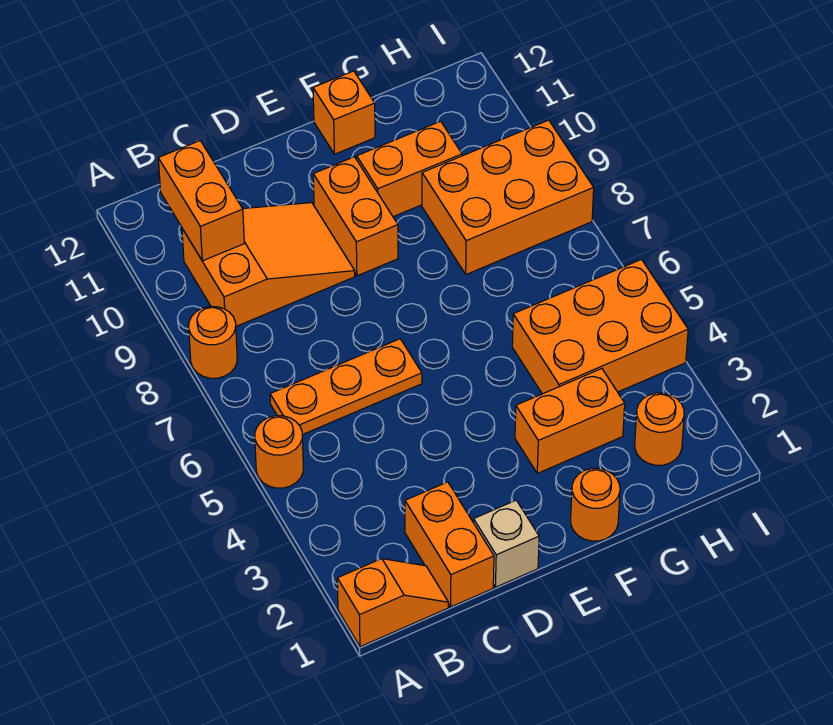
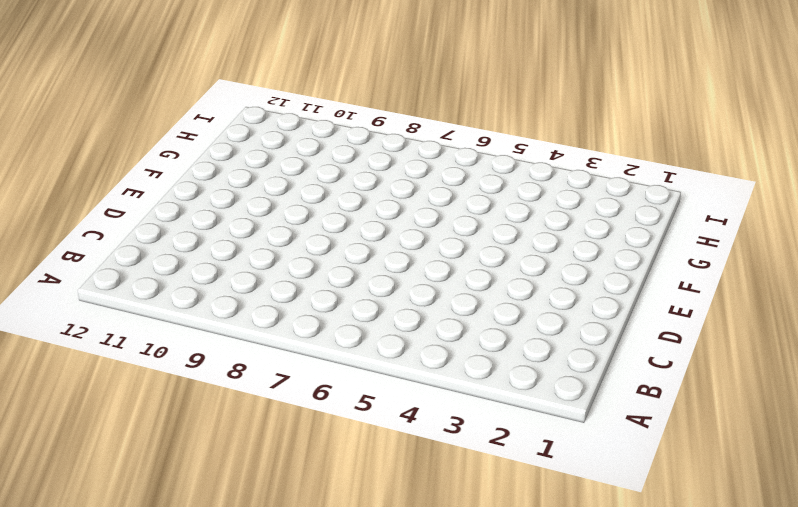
none -> orange slope A1:B1 level 1 top A
none -> orange round brick A5 level 1
none -> orange round brick A8 level 1

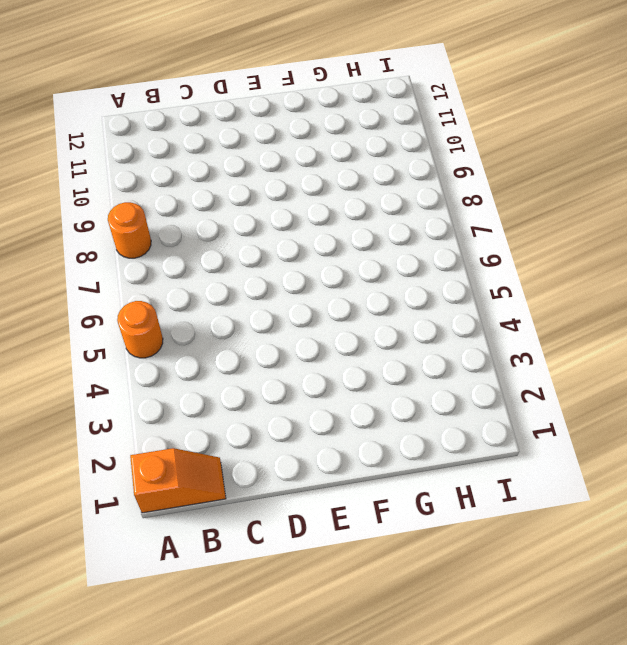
none -> orange plate B6:D6 level 1
none -> orange slope B9:D10 level 1 top B
none -> orange brick C1:C2 level 1

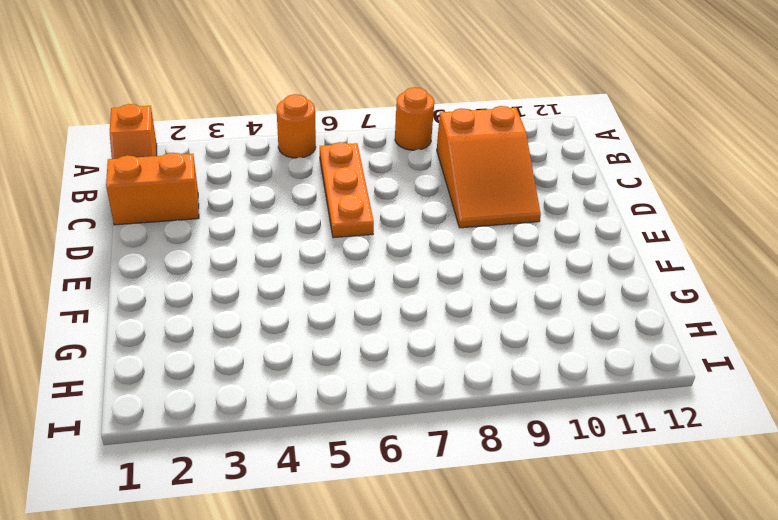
none -> tan brick D1 level 1
none -> orange brick E9:E10 level 1
none -> orange round brick F1 level 1

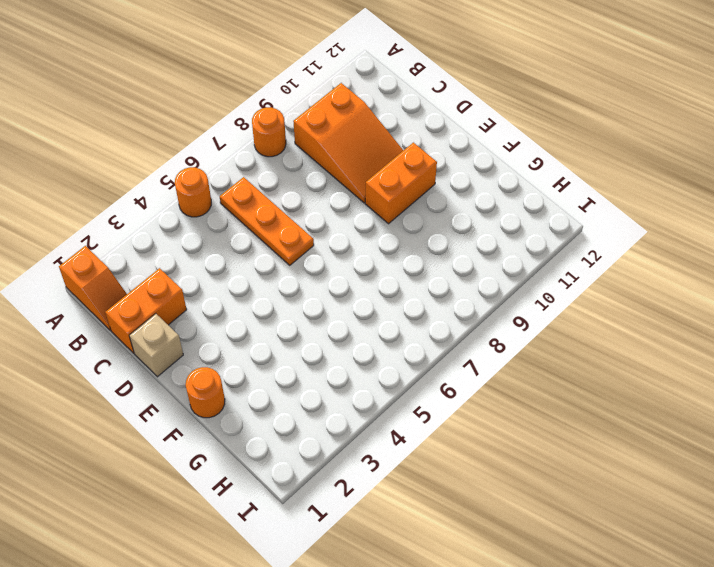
none -> orange brick F3:G3 level 1
none -> orange brick F10:G10 level 1
none -> orange brick F12 level 1

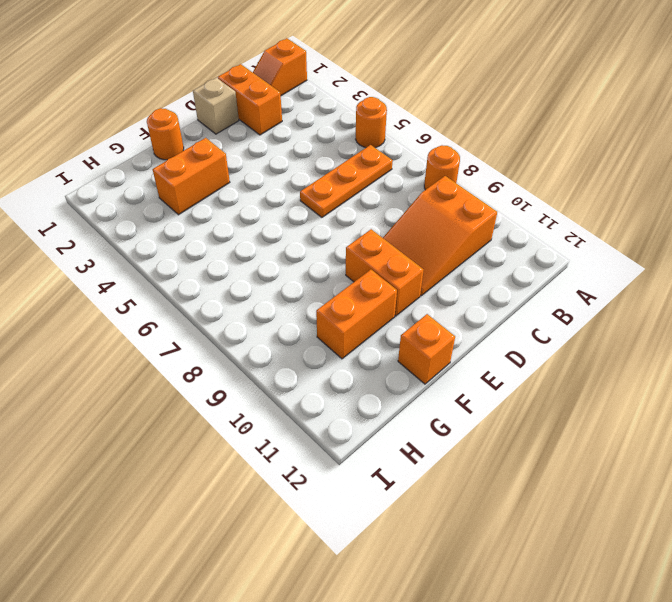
none -> orange brick G4:I5 level 1
none -> orange brick G8:I9 level 1
none -> orange round brick H2 level 1

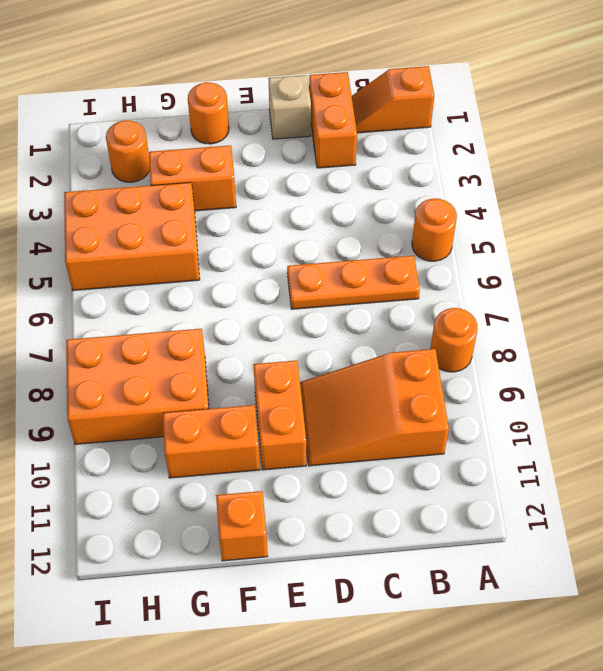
none -> orange brick B10:B11 level 2

